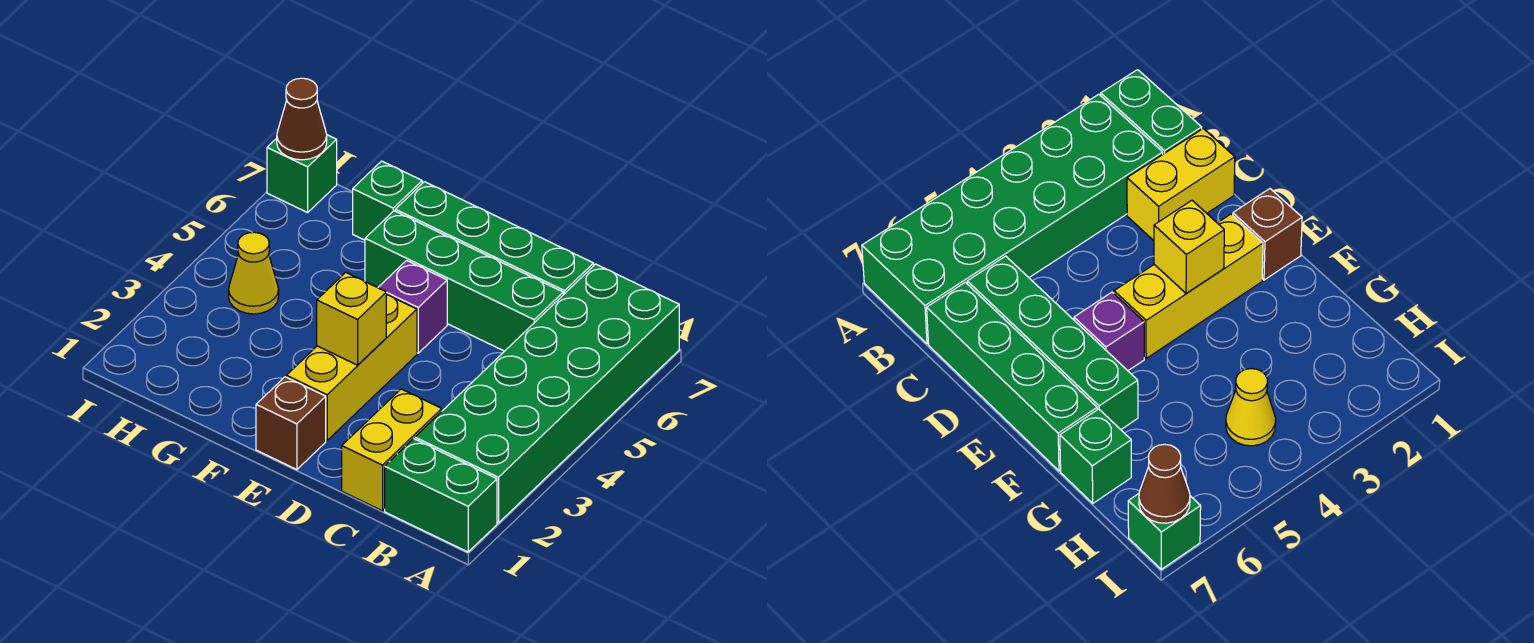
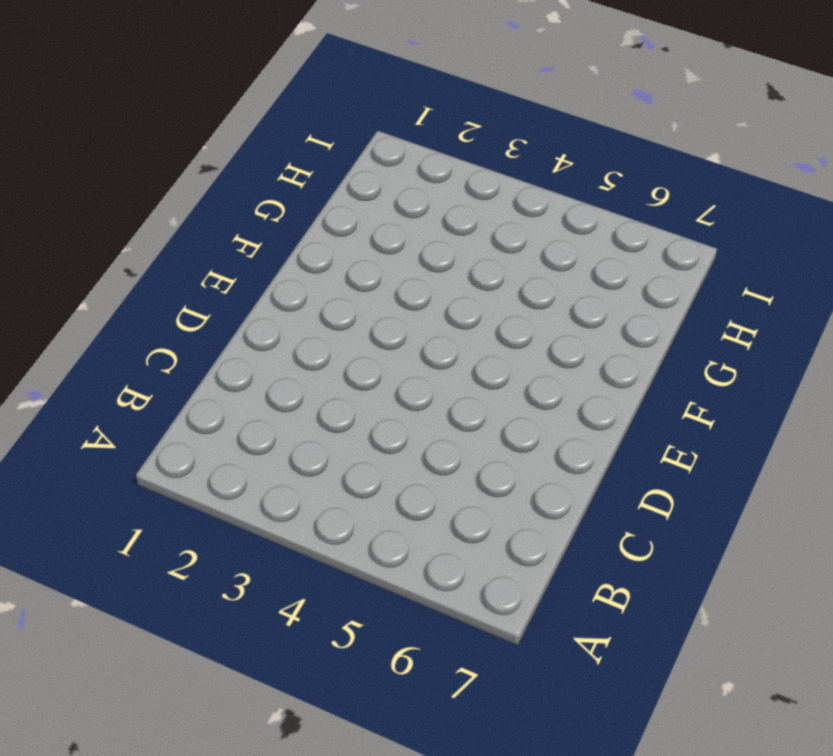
none -> green brick A1:B1 level 1
none -> green brick A2:B7 level 1
none -> yellow brick C1:C2 level 1

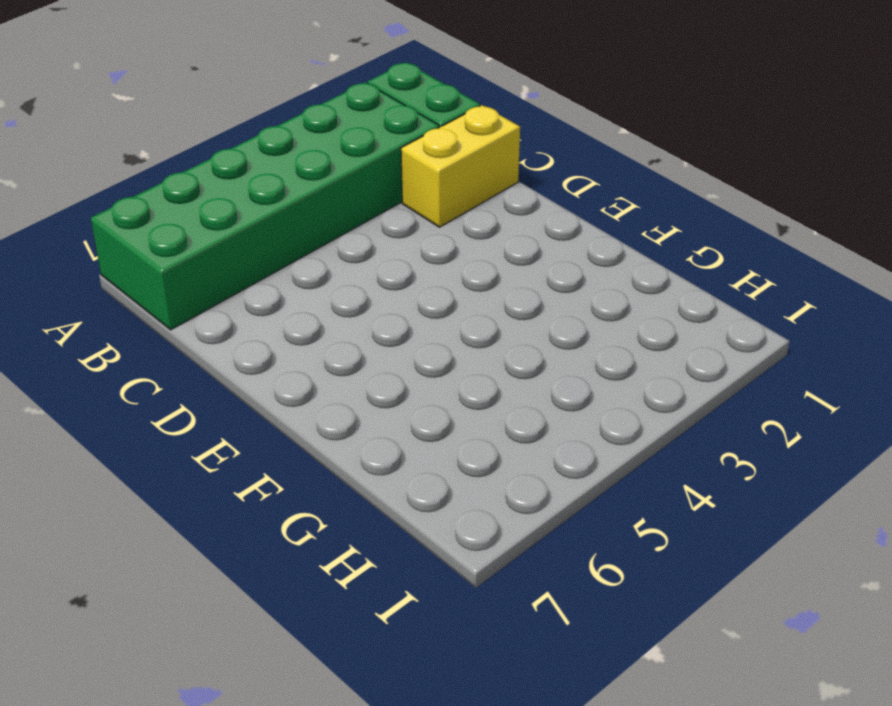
none -> green brick C6:F6 level 1
none -> green brick C7:F7 level 1
none -> brown brick E1 level 1

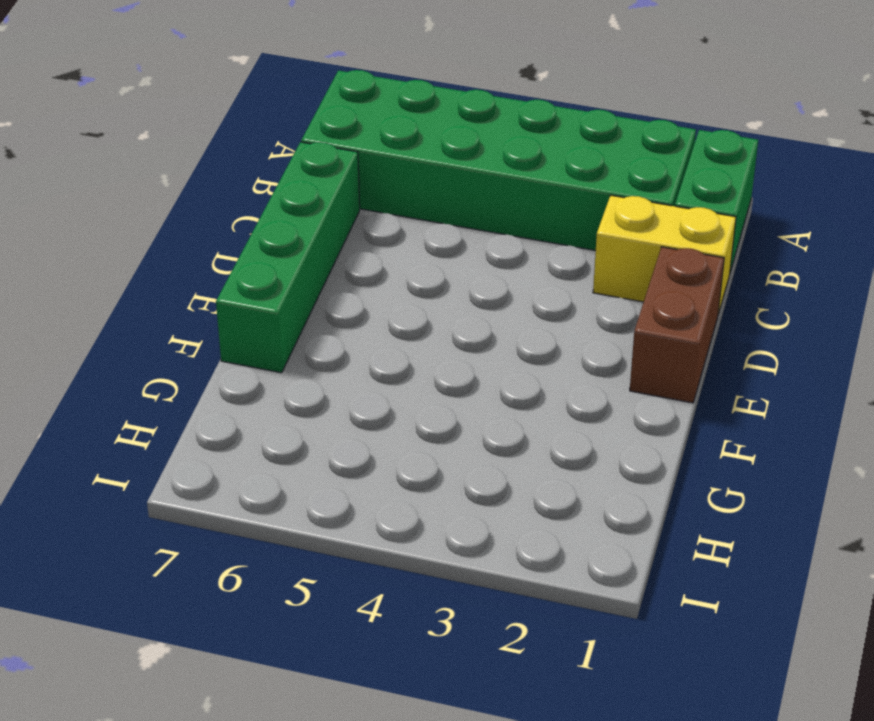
brown brick D1:E1 level 1 -> brown brick E1 level 1
none -> green brick C6:F6 level 1
none -> yellow brick E2:E4 level 1
none -> purple brick E5 level 1

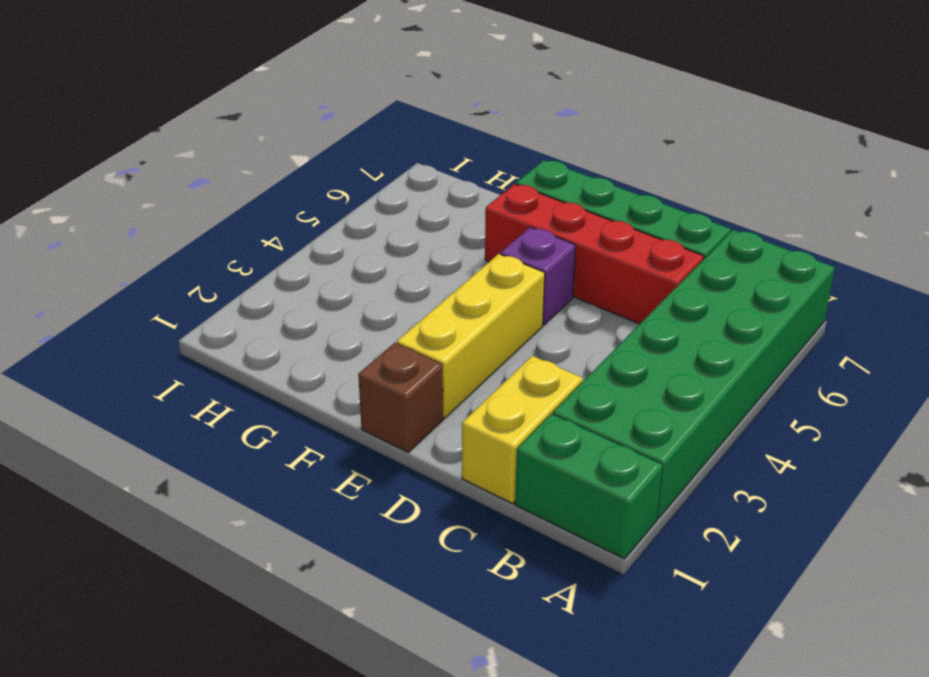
red brick C6:F6 level 1 -> green brick C6:F6 level 1
none -> green brick G7 level 1
none -> yellow cone H4 level 1
none -> green brick I7 level 1

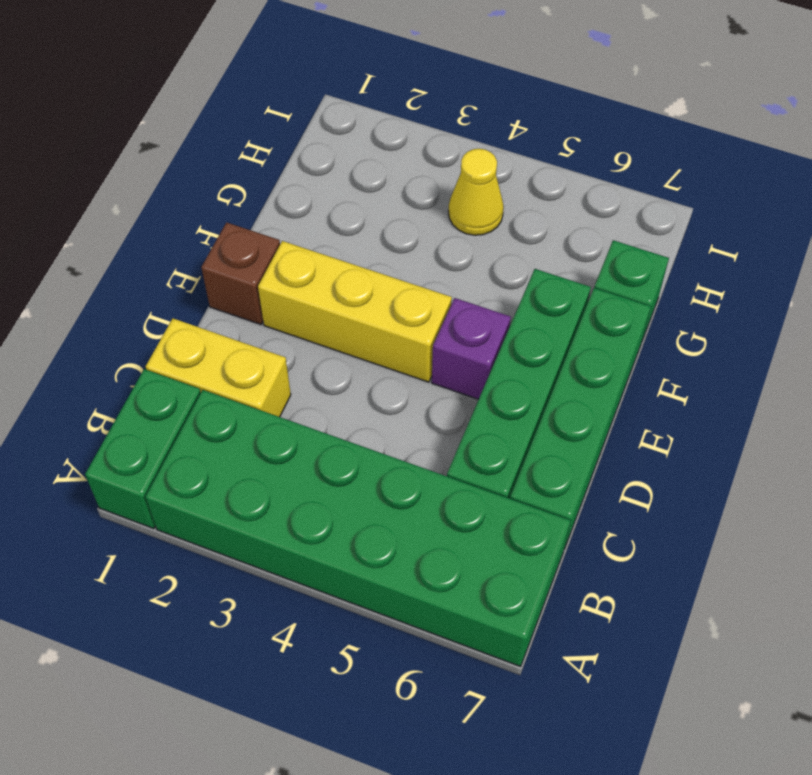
none -> green brick I7 level 1
none -> yellow brick E3 level 2
none -> brown cone I7 level 2

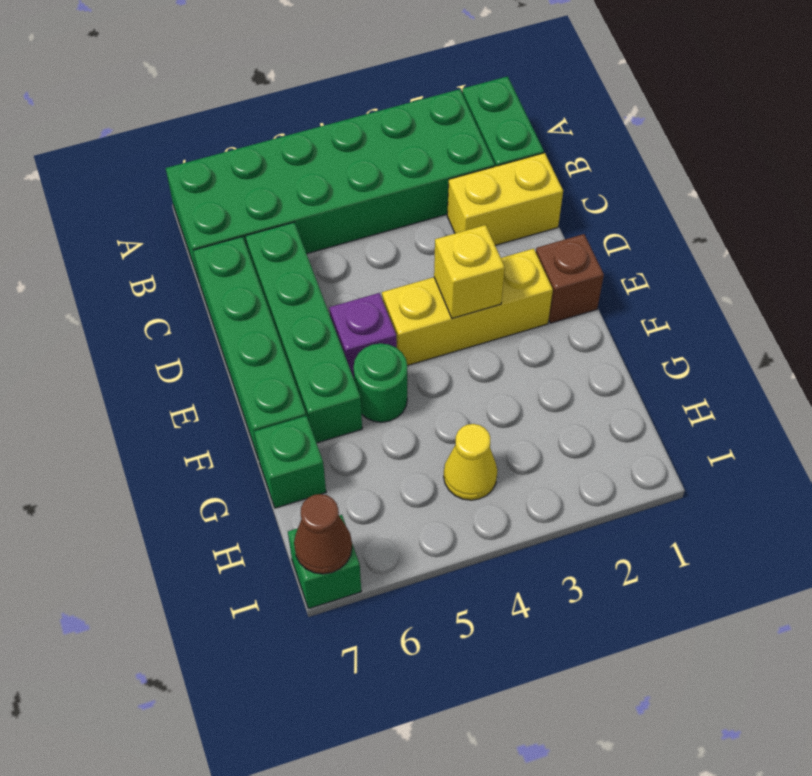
green round brick F5 level 1 -> none

